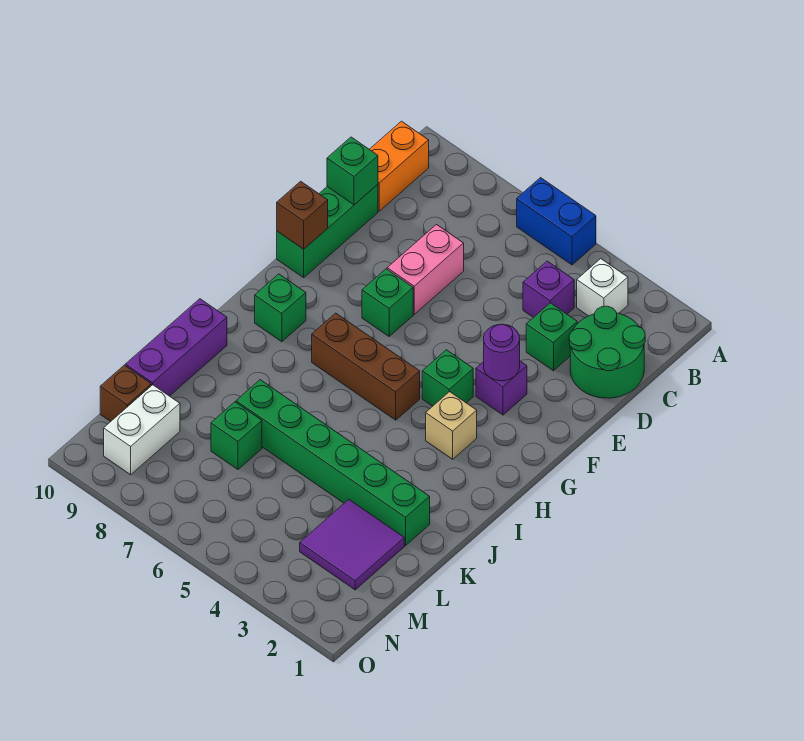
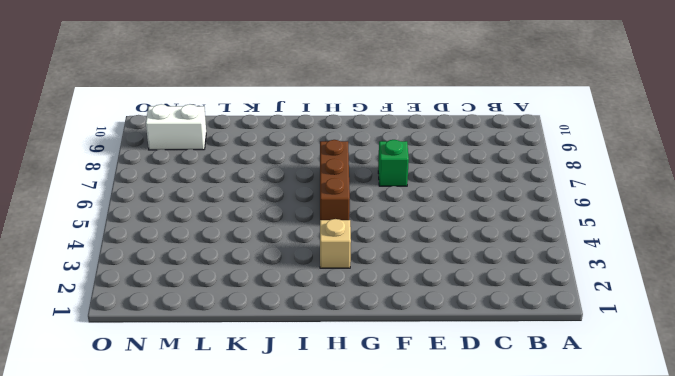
none -> blue brick A5:A6 level 1
none -> white brick B3 level 1
none -> orange brick B10:C10 level 1

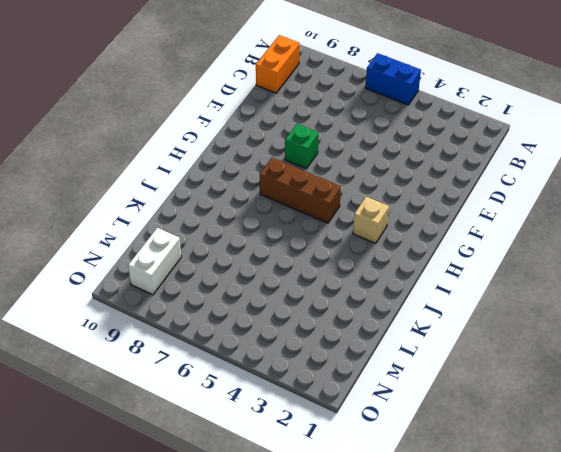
none -> white brick B3 level 1
none -> green round brick C1:D2 level 1
none -> purple brick C4 level 1

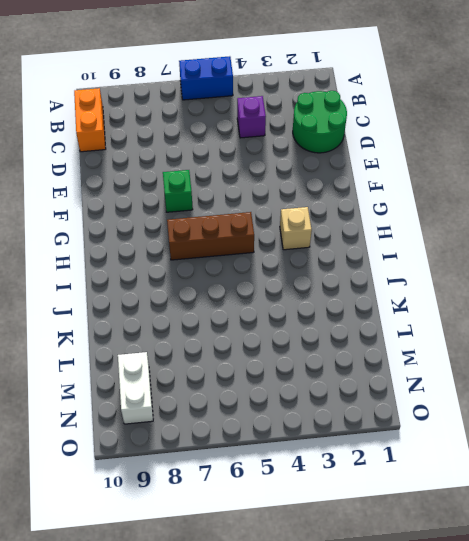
none -> white brick B3 level 1
none -> green brick D3 level 1
none -> pink brick D7:E7 level 1

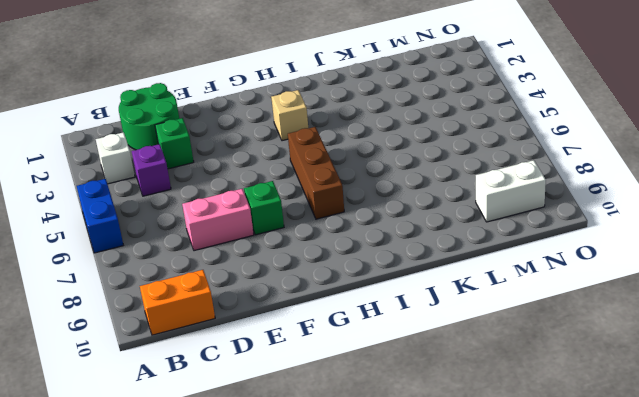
none -> green brick D10:F10 level 1
none -> purple brick F3 level 1
none -> green brick G4 level 1

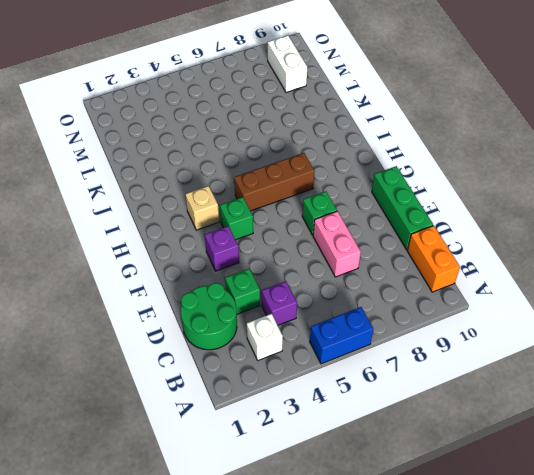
none -> green brick H9 level 1
none -> purple brick J10:L10 level 1
none -> green brick K2:K7 level 1

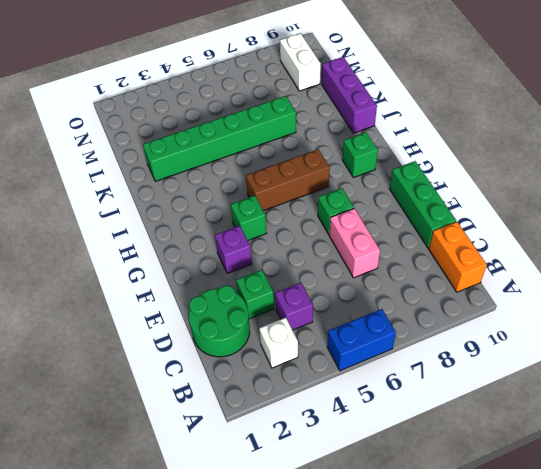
none -> tan brick H3 level 1
none -> purple tile L2:M3 level 1
none -> green brick L7 level 1

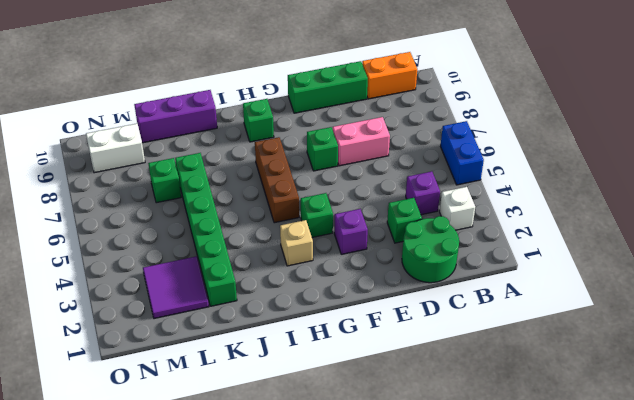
none -> brown brick M10 level 1
none -> green brick D10 level 2
none -> purple round brick F3 level 2

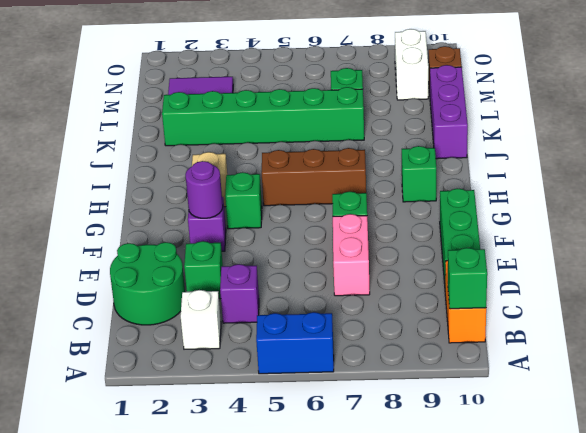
green brick B10 level 2 -> green brick D10 level 2
none -> brown brick F10 level 2

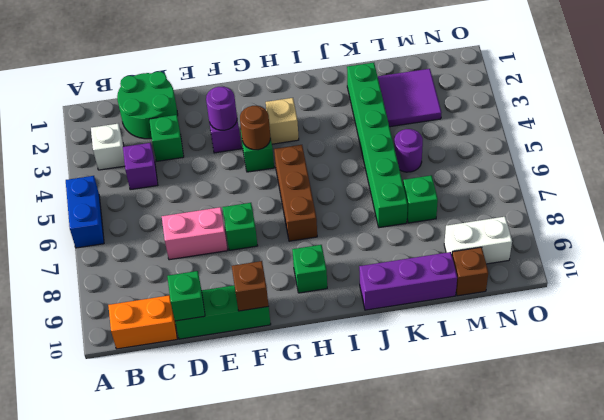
brown round brick G4 level 2 -> none
purple round brick L5 level 1 -> none

